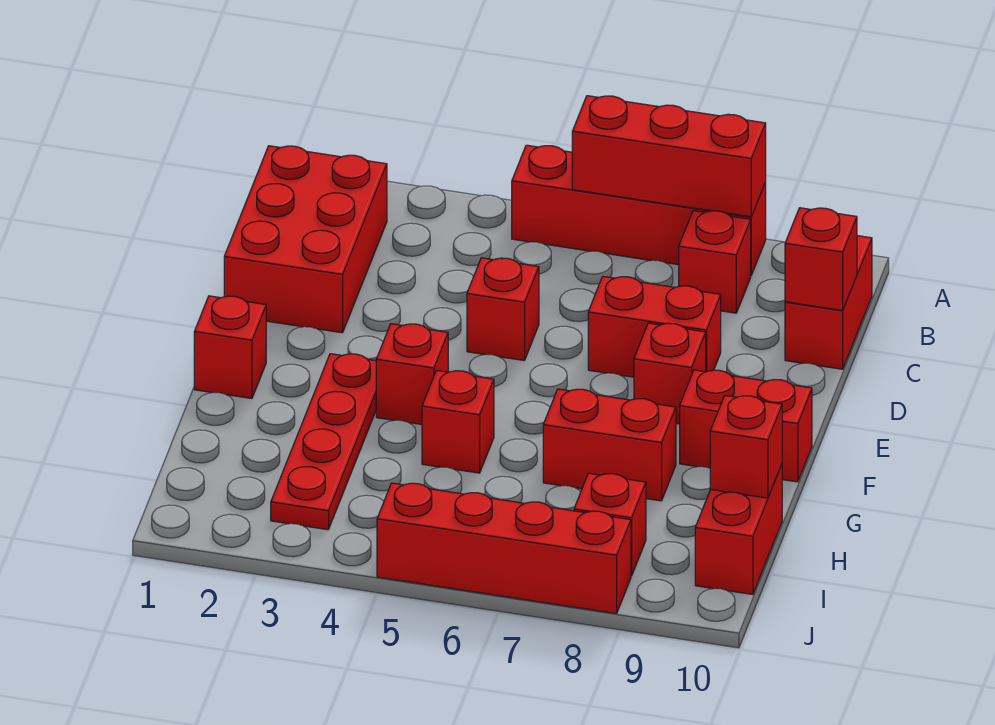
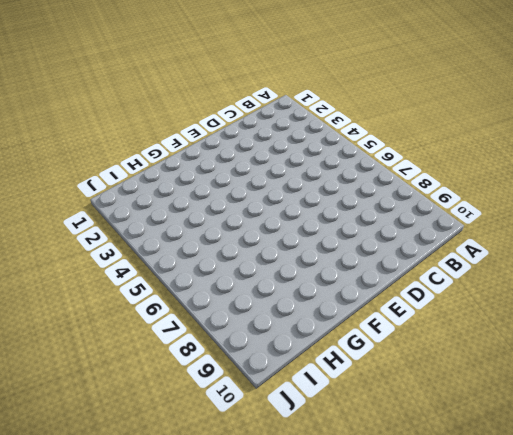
none -> red brick A5:A8 level 1
none -> red brick B1:D2 level 1
none -> red brick B8 level 1

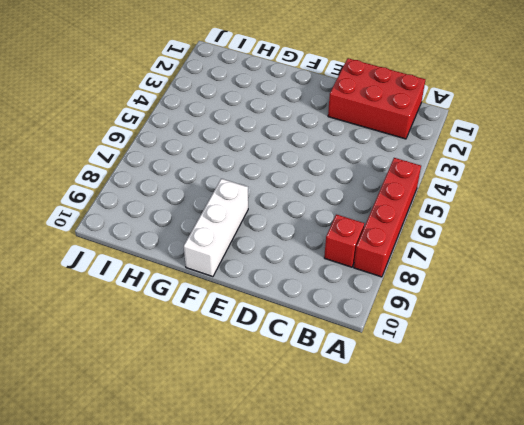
white brick F8:F10 level 1 -> red brick F9:F10 level 1
none -> red brick B10:C10 level 1
none -> red brick D5 level 1
none -> red brick D7:D8 level 1

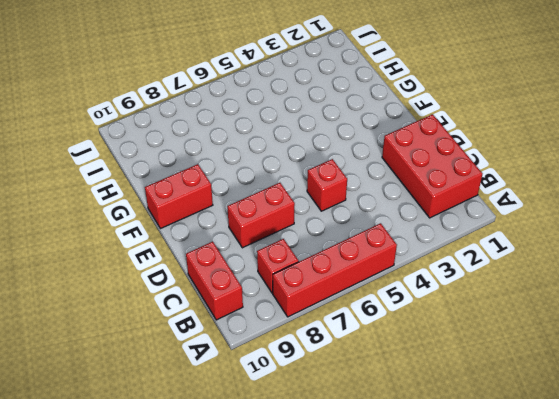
none -> red brick E8 level 1
none -> red brick F1 level 1
none -> red plate F3:I3 level 1

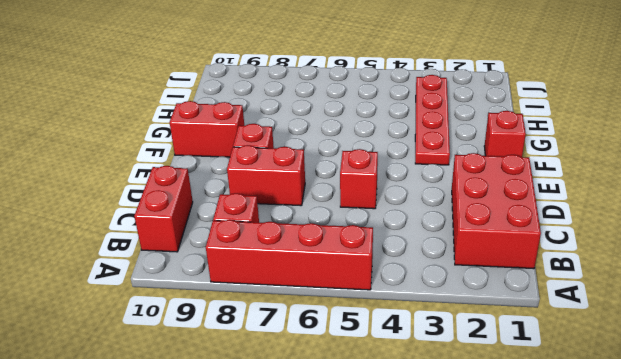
none -> red brick F4 level 1
none -> red brick G5 level 1
none -> red brick G7:G8 level 1

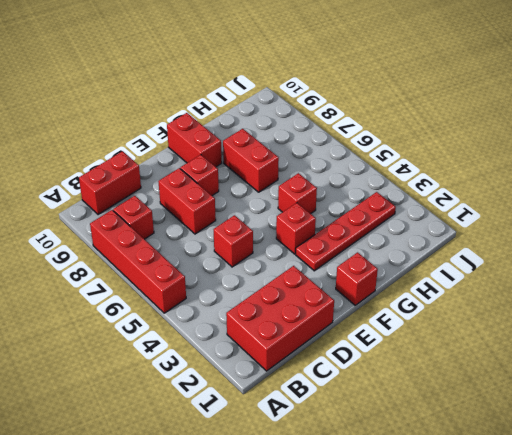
none -> red brick H10:I10 level 1
none -> red brick I8 level 1
none -> red brick J5:J8 level 1

